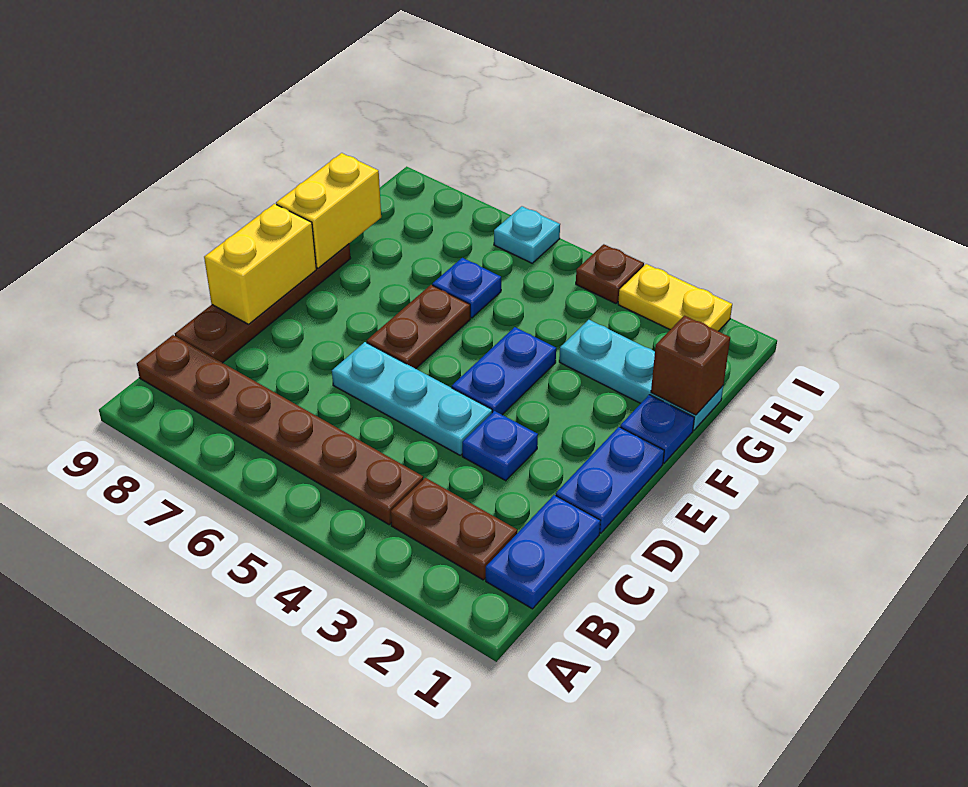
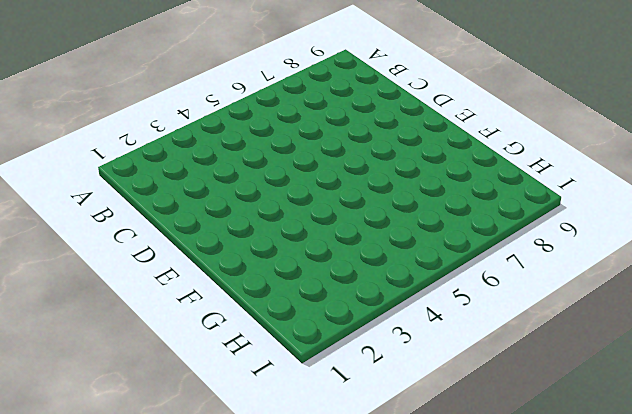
none -> blue plate B1:C1 level 1
none -> brown plate B2:B3 level 1
none -> brown plate B4:B9 level 1

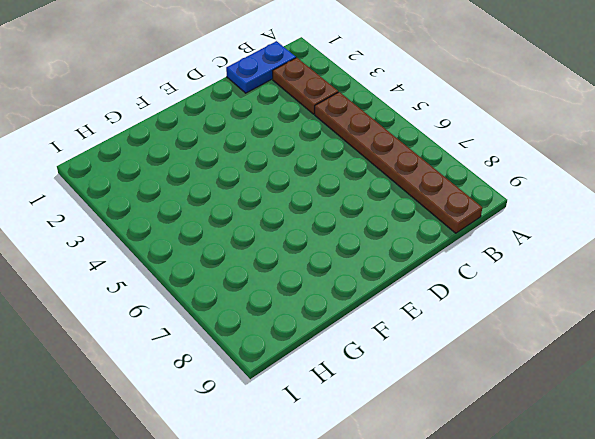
none -> brown plate C9:F9 level 1
none -> blue plate D1:E1 level 1
none -> blue plate D3 level 1

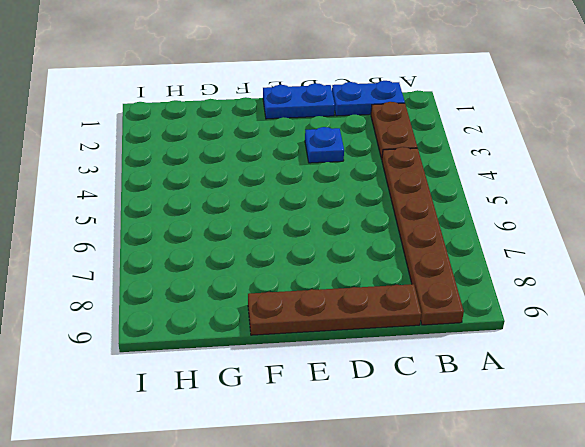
none -> cyan plate D4:D6 level 1
none -> blue plate E4:F4 level 1
none -> brown plate E6:F6 level 1

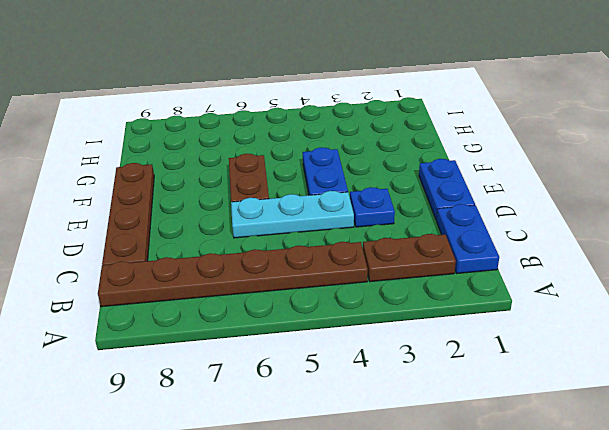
none -> blue plate F1 level 1
none -> cyan plate G1:G3 level 1
none -> blue plate G6 level 1

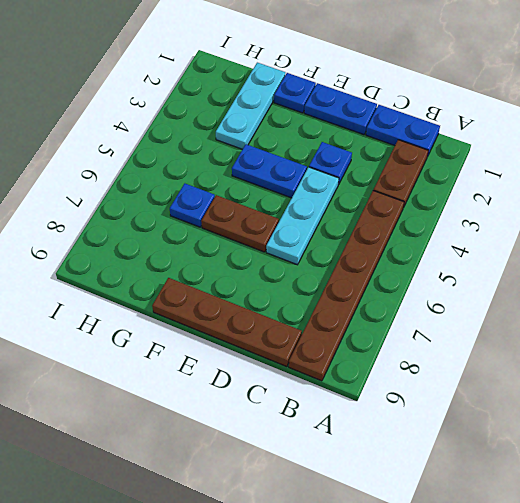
none -> yellow plate I2:I3 level 1
none -> brown plate I4 level 1
none -> cyan plate I6 level 1

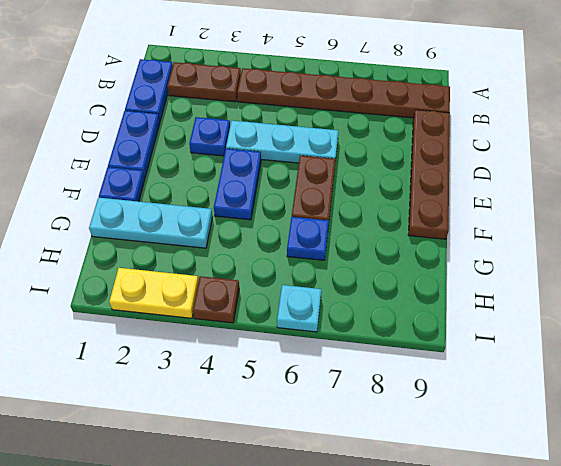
none -> yellow brick D9:E9 level 2
none -> yellow brick F9:G9 level 2
none -> brown brick G1 level 2

